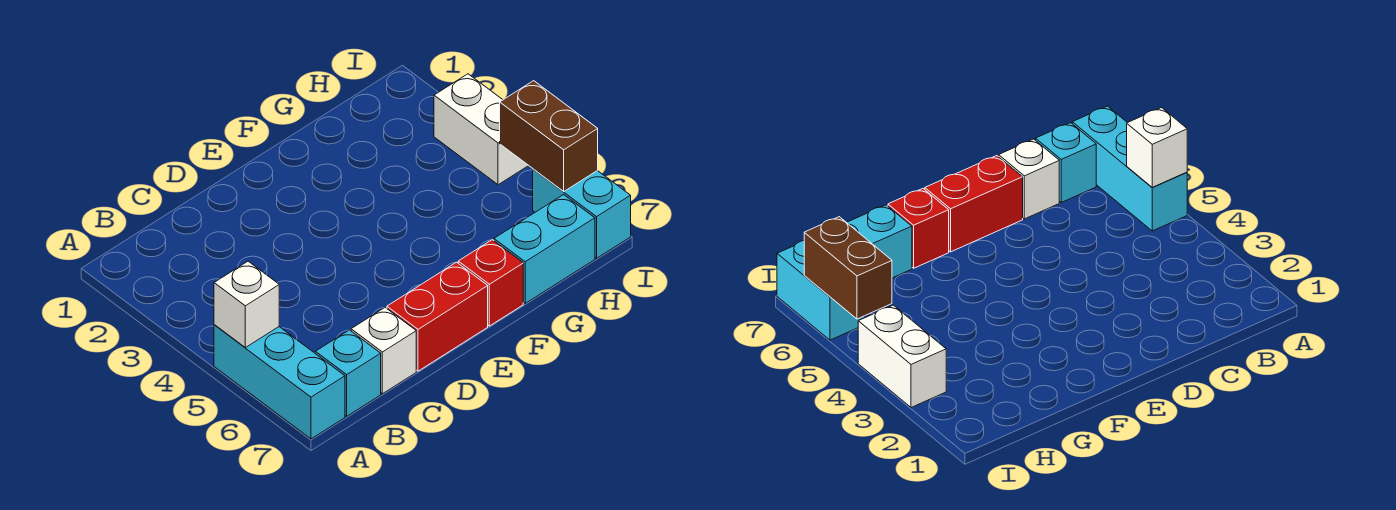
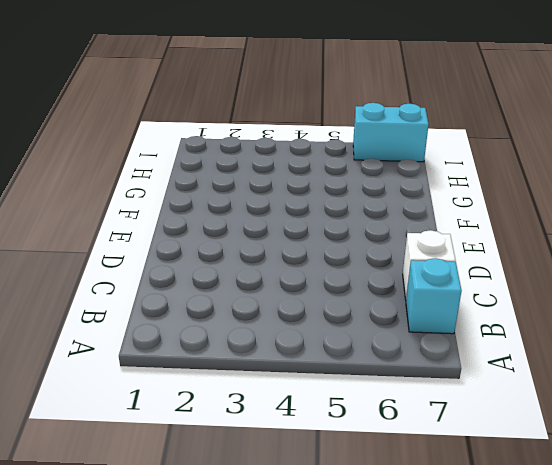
none -> cyan brick A5:A7 level 1
none -> red brick D7:E7 level 1

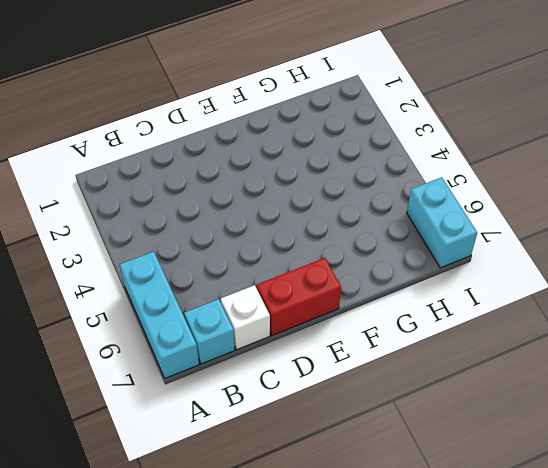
none -> red brick F7 level 1
none -> cyan brick G7:H7 level 1

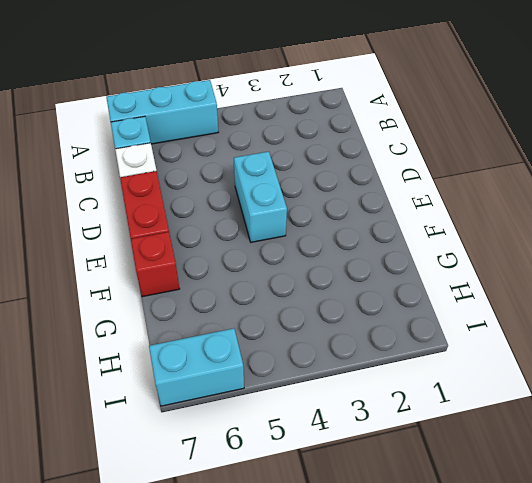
cyan brick D4:E4 level 1 -> cyan brick G7:H7 level 1
none -> white brick I3:I4 level 1
none -> white brick A5 level 2

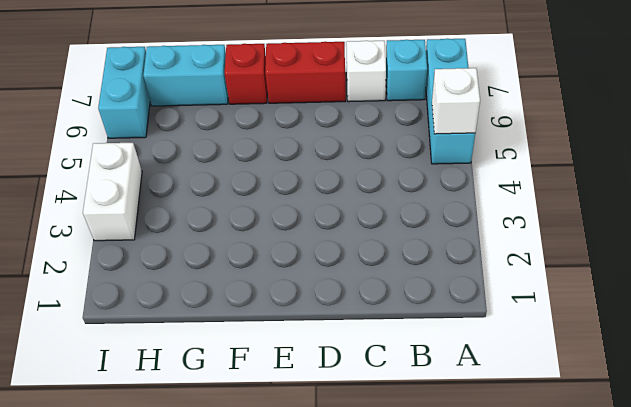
none -> brown brick I5:I6 level 2

